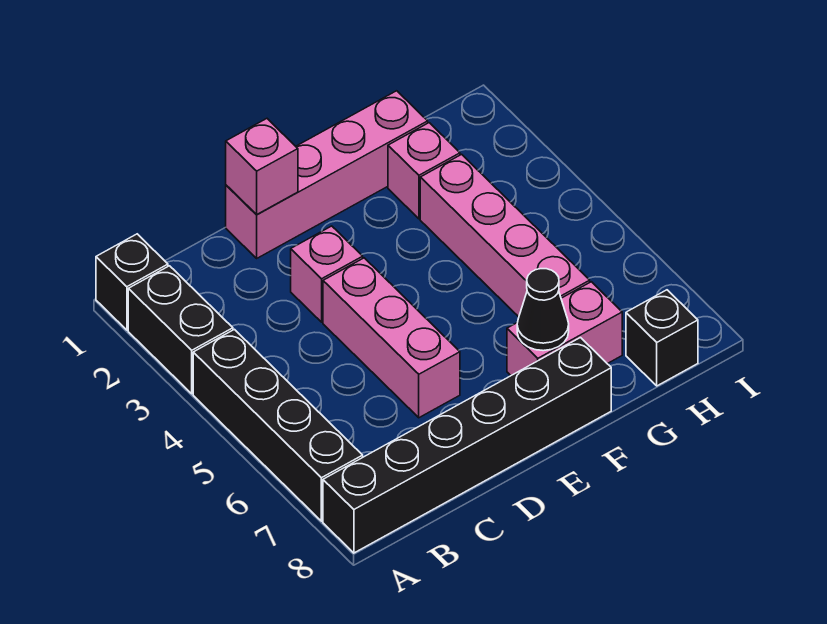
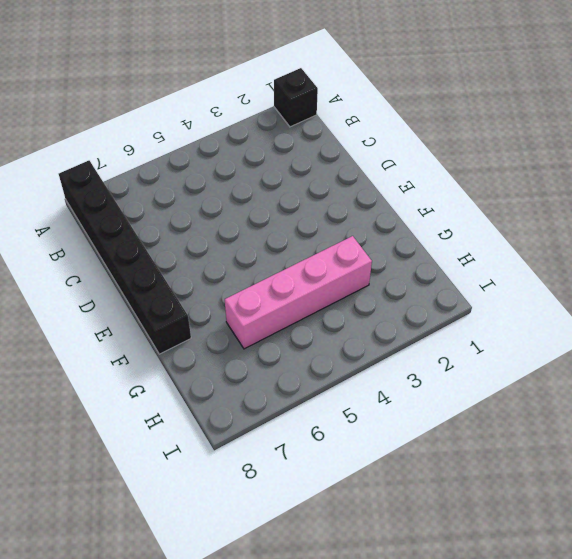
none -> black brick A2:A3 level 1
none -> black brick A4:A7 level 1
none -> pink brick D1:G1 level 1

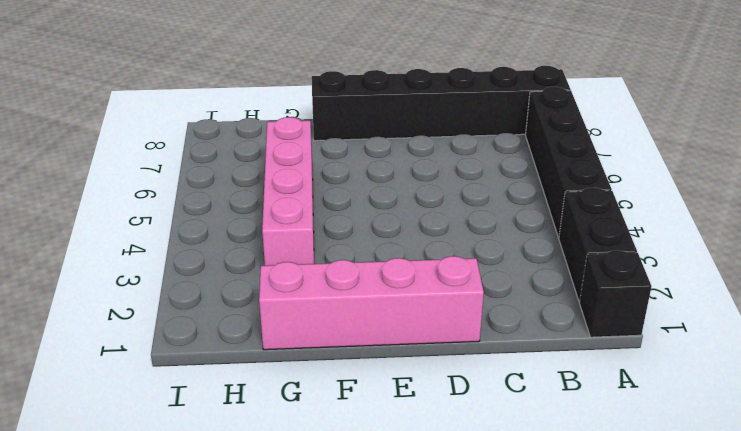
none -> pink brick D3 level 1
none -> pink brick D4:D6 level 1
none -> pink brick F7:G7 level 1

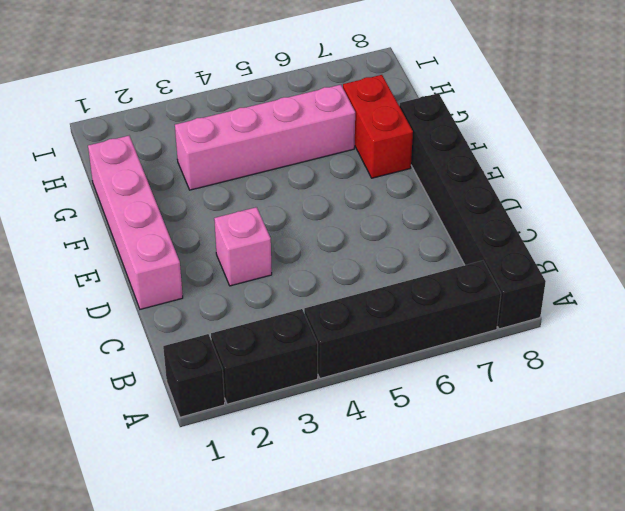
red brick F7:G7 level 1 -> pink brick F7:G7 level 1
none -> pink brick D4:D6 level 1
none -> pink brick G2 level 1
none -> black brick H8 level 1

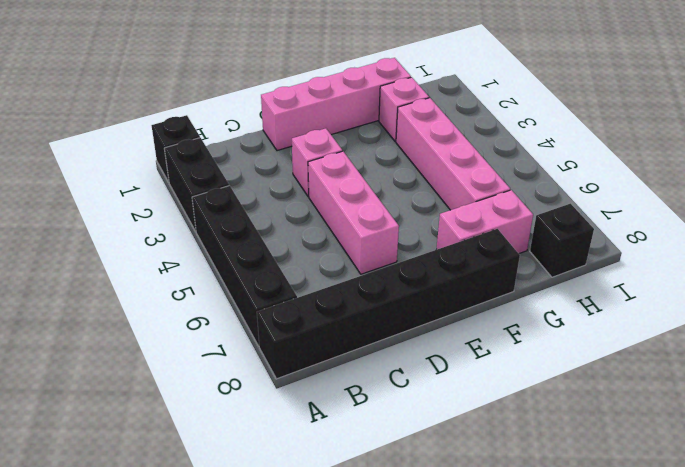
none -> pink brick D1 level 2
none -> black cone F7 level 2

